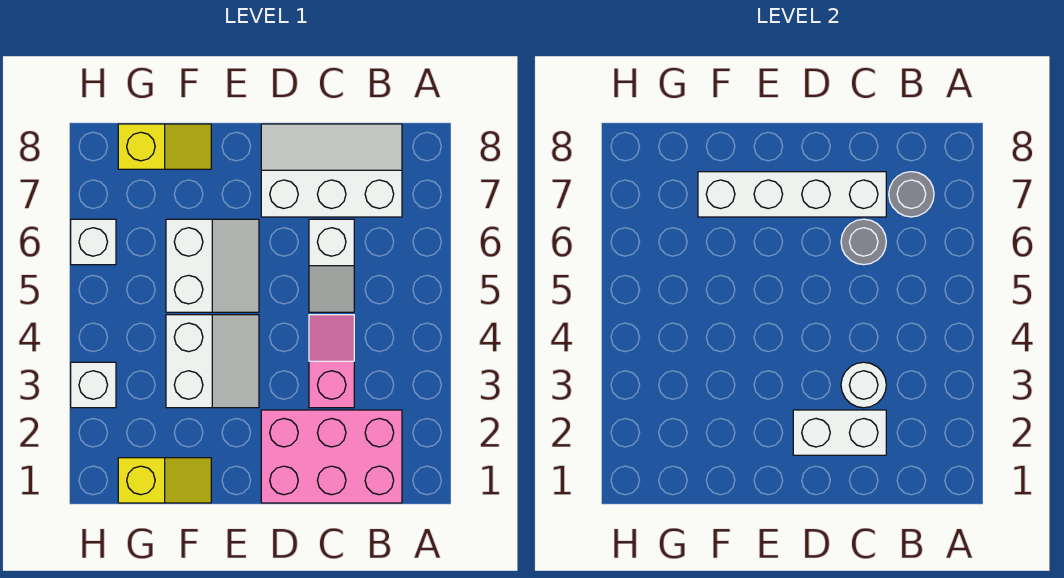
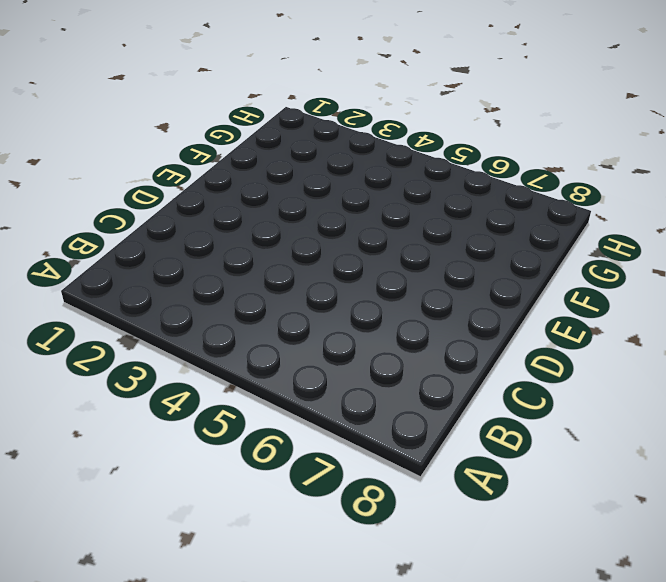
none -> pink brick B1:D2 level 1
none -> white slope B7:D8 level 1 top 7
none -> pink slope C3:C4 level 1 top 3

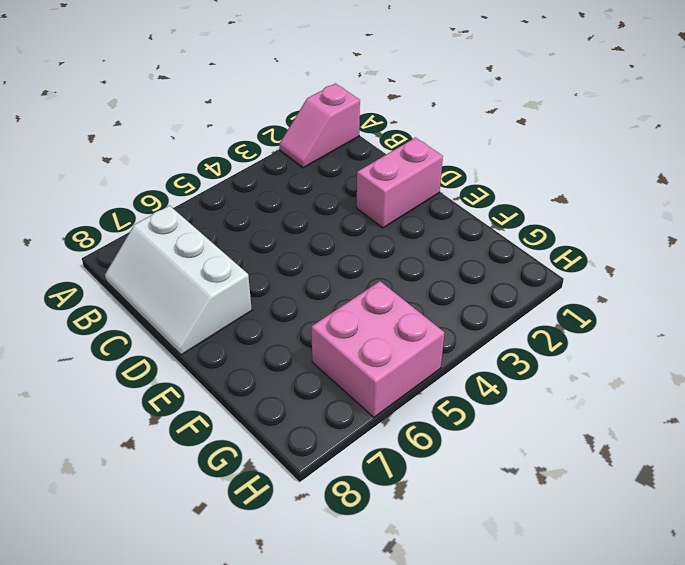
pink slope A1:A2 level 1 top 1 -> pink slope C3:C4 level 1 top 3
pink brick D1:D2 level 1 -> pink brick B1:D2 level 1
pink brick G5:H6 level 1 -> white brick H6 level 1
none -> white slope C5:C6 level 1 top 6
none -> white slope E3:F4 level 1 top F
none -> white slope E5:F6 level 1 top F

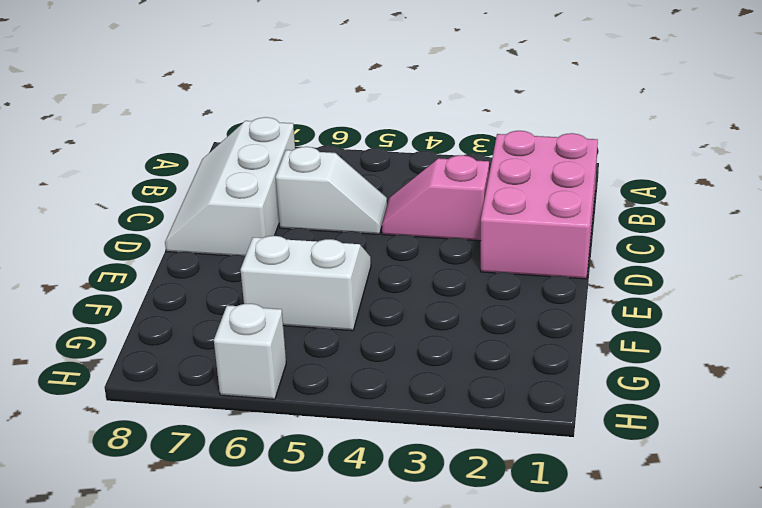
none -> white slope E3:F4 level 1 top F
none -> yellow slope F1:G1 level 1 top G
none -> yellow slope F8:G8 level 1 top G

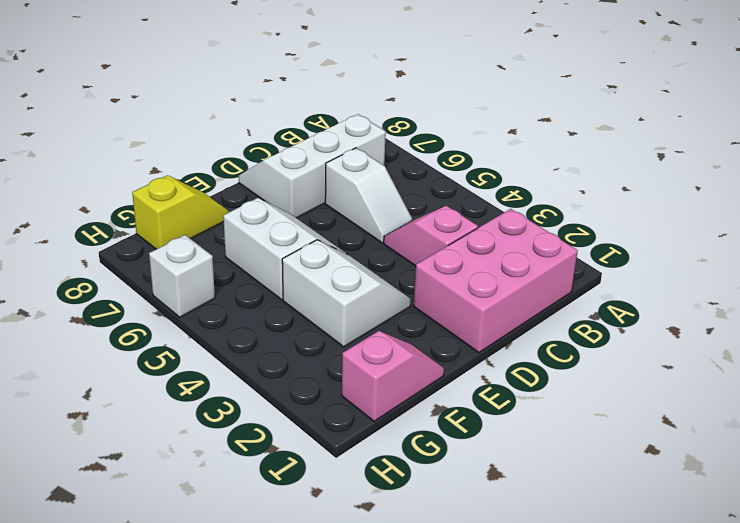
pink slope F1:G1 level 1 top G -> yellow slope F1:G1 level 1 top G
none -> white brick H3 level 1
none -> grey round brick B7 level 2
none -> white brick C2:D2 level 2

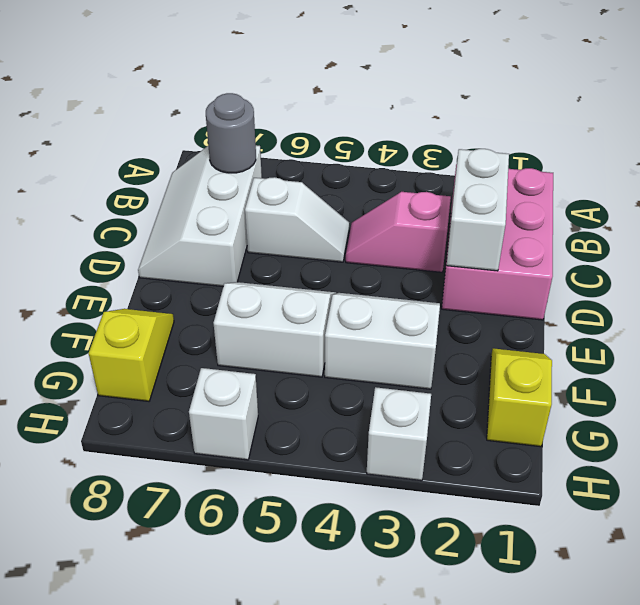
none -> white round brick C3 level 2
none -> grey round brick C6 level 2
none -> white brick C7:F7 level 2

